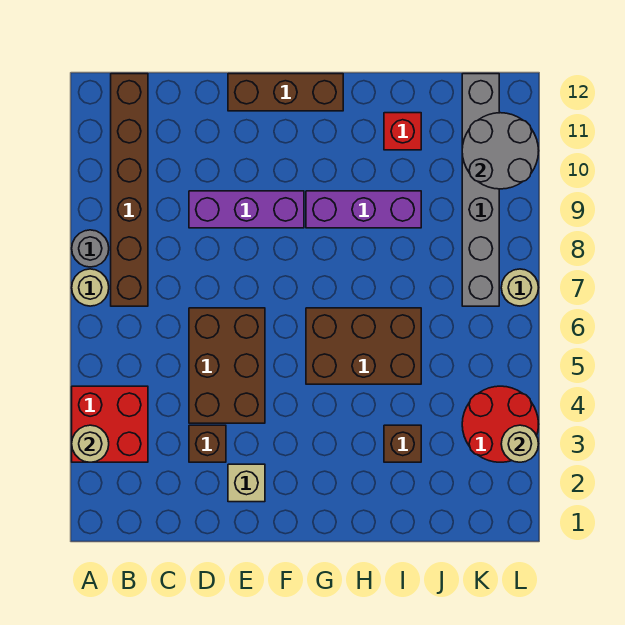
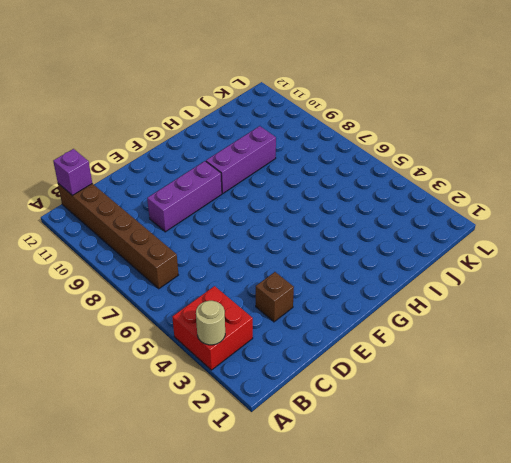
purple brick B12 level 2 -> none
none -> tan round brick A7 level 1
none -> grey round brick A8 level 1
none -> brown brick D4:E6 level 1

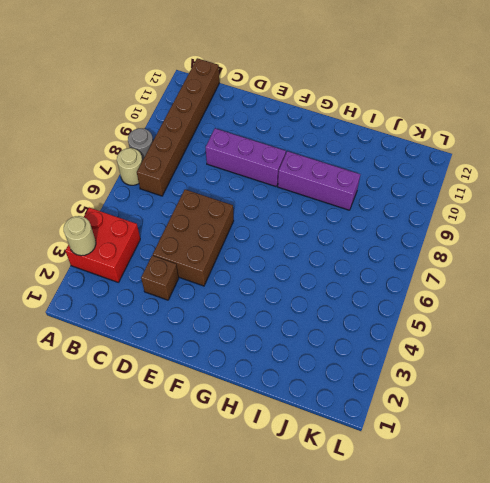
none -> tan brick E2 level 1
none -> brown brick E12:G12 level 1
none -> brown brick G5:I6 level 1

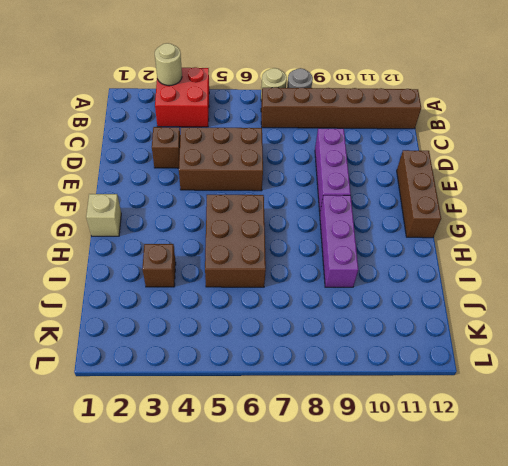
tan brick G1 level 1 -> tan brick E2 level 1
none -> red brick I11 level 1
none -> red round brick K3:L4 level 1
none -> grey brick K7:K12 level 1

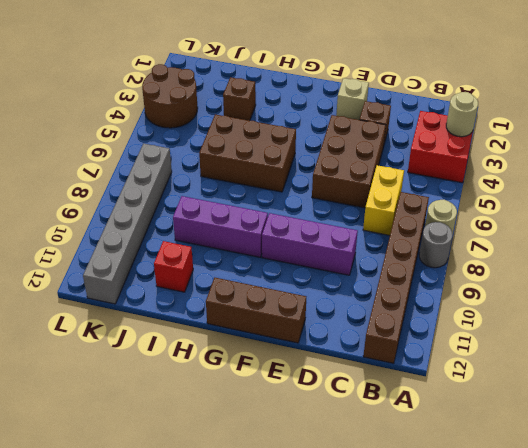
yellow brick C6:C7 level 1 -> none
brown round brick K3:L4 level 1 -> red round brick K3:L4 level 1
none -> tan round brick L7 level 1
none -> grey round brick K10:L11 level 2
none -> tan round brick L3 level 2

